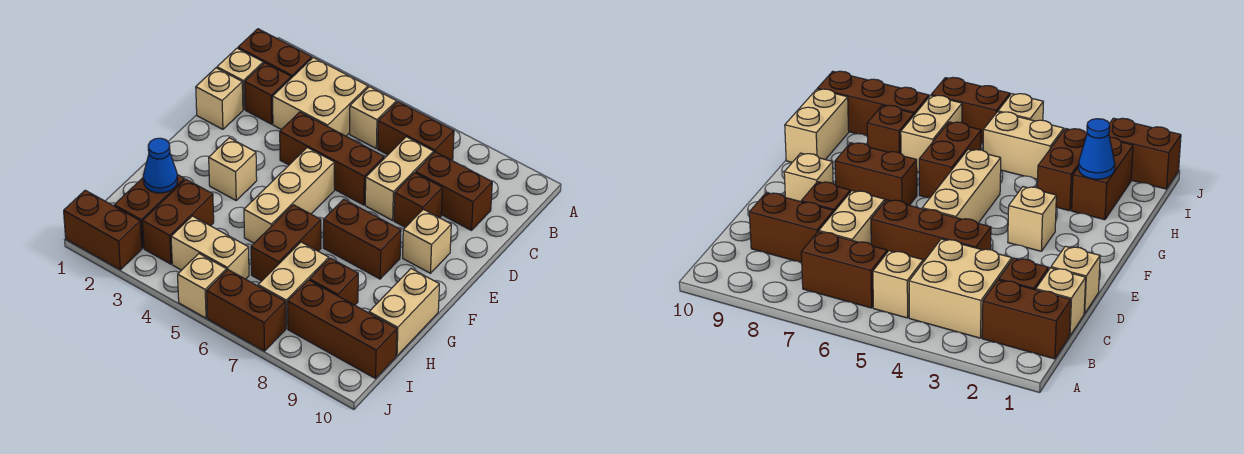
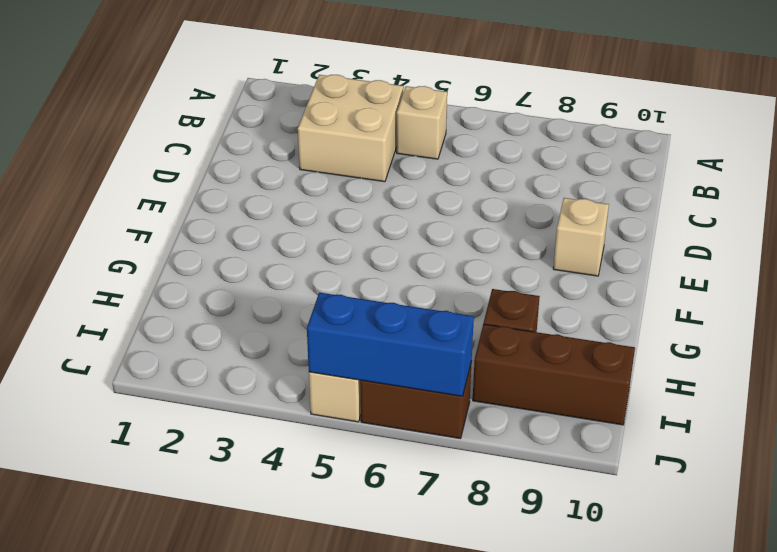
blue brick J5:J7 level 2 -> none
none -> brown brick B1:B2 level 1
none -> brown brick B6:B7 level 1
none -> tan brick C1 level 1

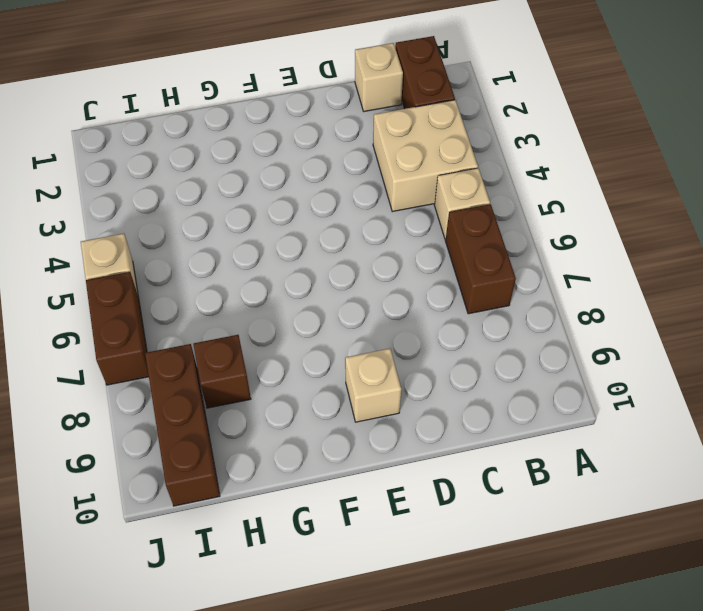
none -> brown brick C2 level 1
none -> tan brick C7:D7 level 1
none -> brown brick C8:C9 level 1

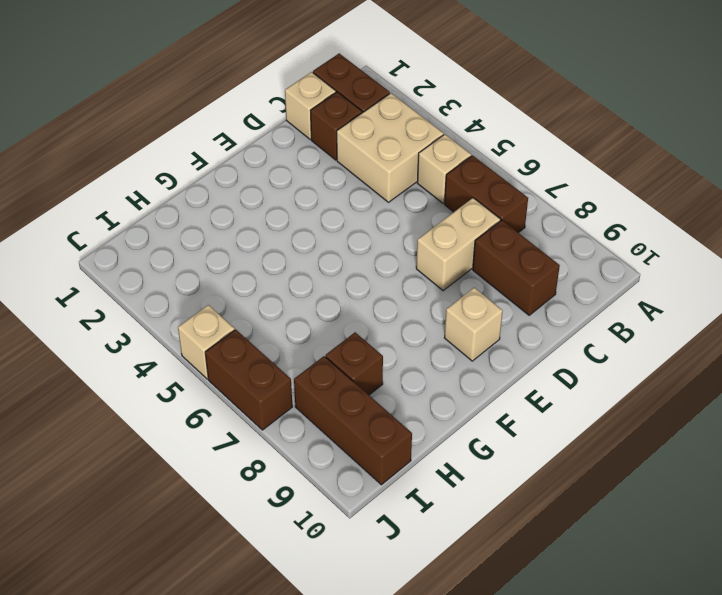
none -> tan brick D1 level 1
none -> brown brick D4:D6 level 1
none -> brown brick D8 level 1

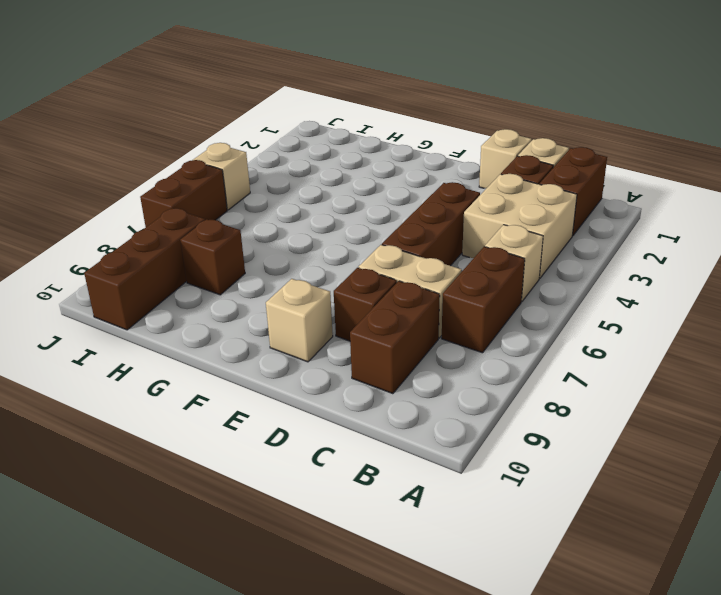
none -> tan brick E5:G5 level 1
none -> tan brick F3 level 1
none -> brown brick F7:F8 level 1

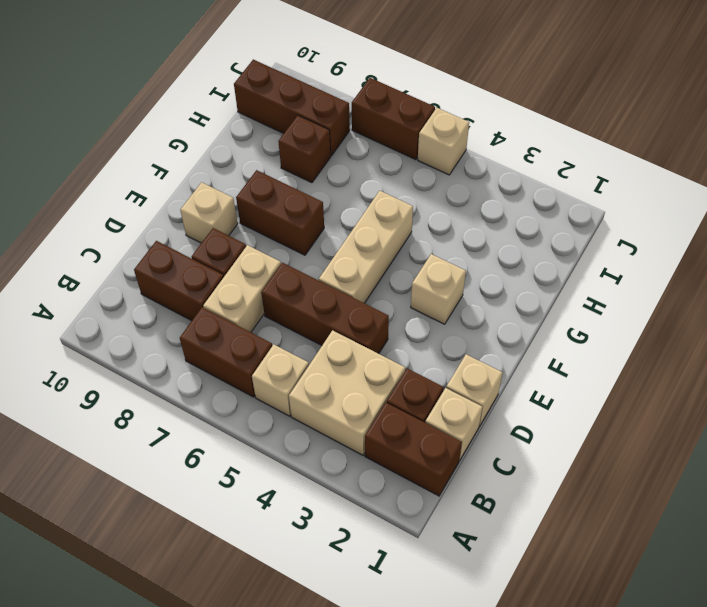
none -> brown brick G6:H6 level 1
none -> tan brick G10:H10 level 1
none -> brown brick H2:I2 level 1

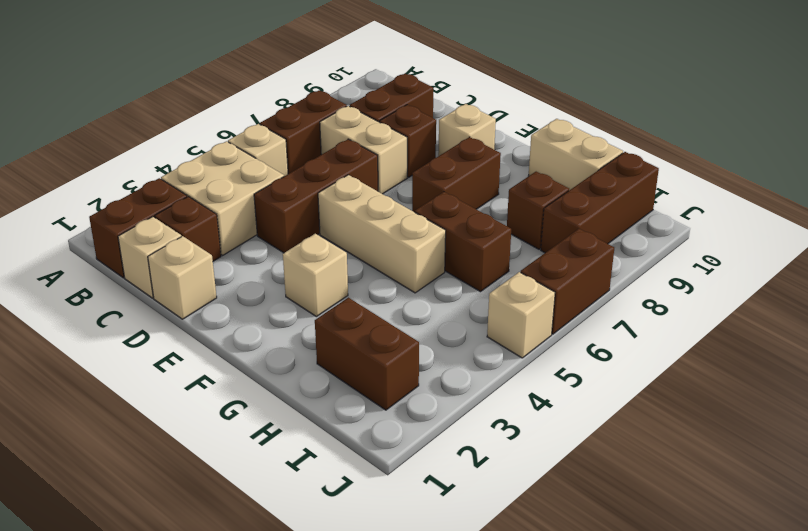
none -> brown brick H3:I3 level 1
none -> tan brick H7:I7 level 1
none -> tan brick I4:I5 level 1

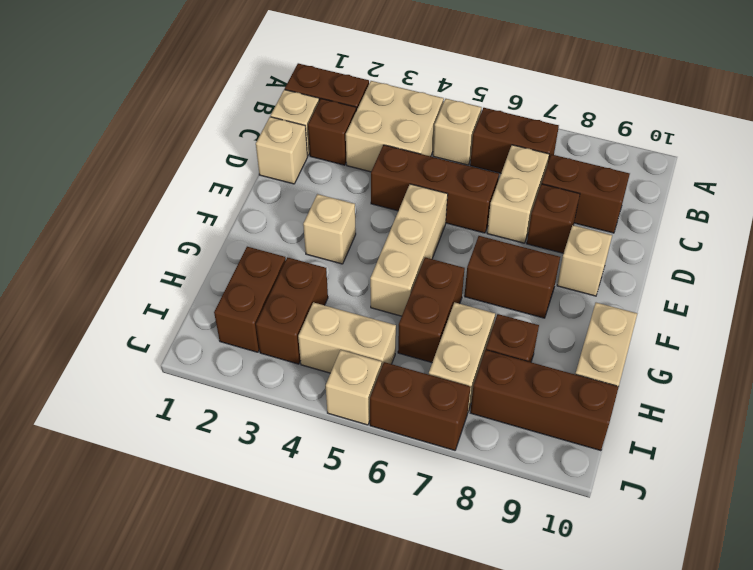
none -> brown brick J1:J2 level 1
none -> blue cone H2 level 2

